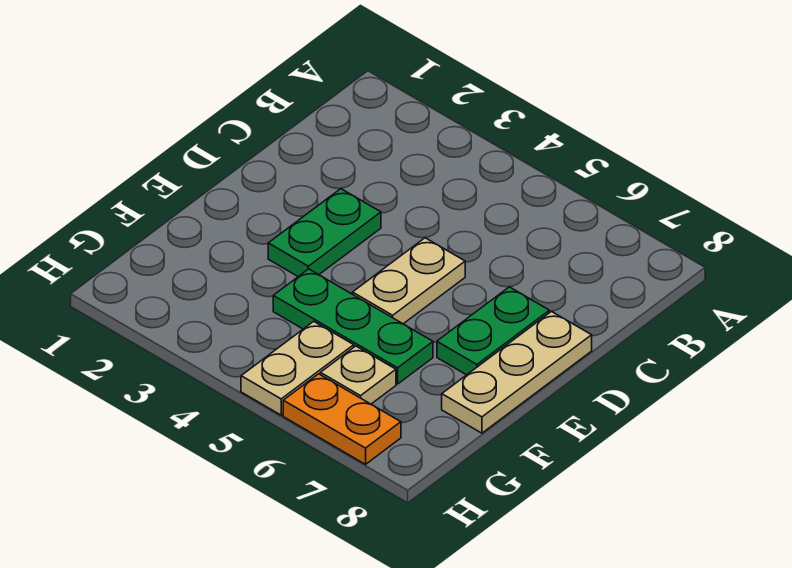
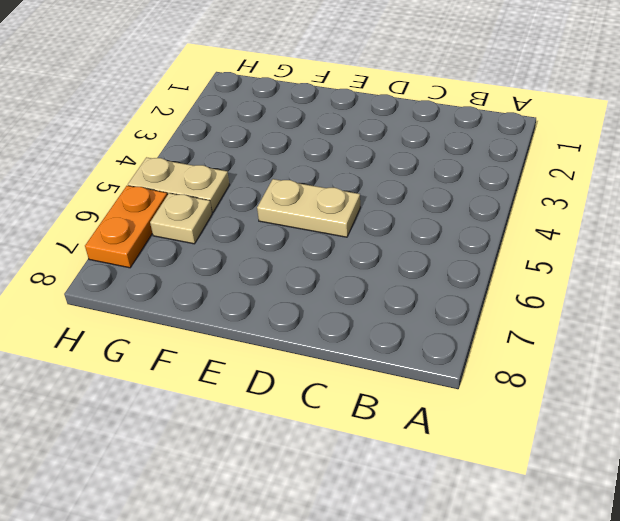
none -> green plate D3:E3 level 1
none -> green plate D7:E7 level 1

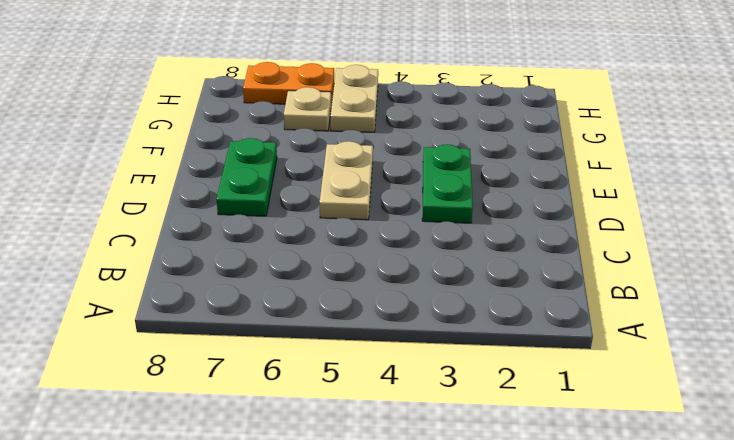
none -> tan plate D8:F8 level 1
none -> green plate F4:F6 level 1

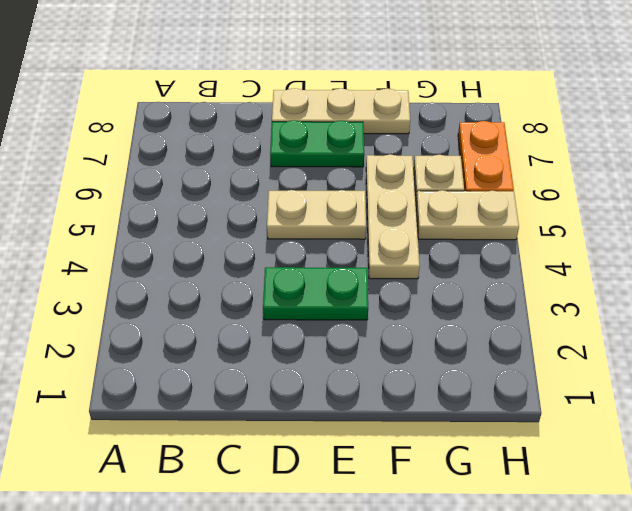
tan plate F4:F6 level 1 -> green plate F4:F6 level 1

